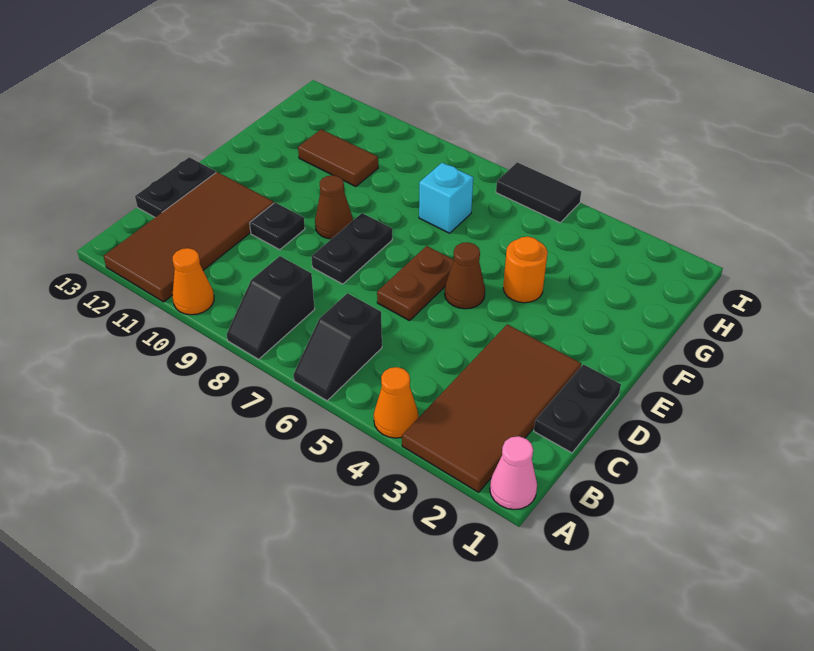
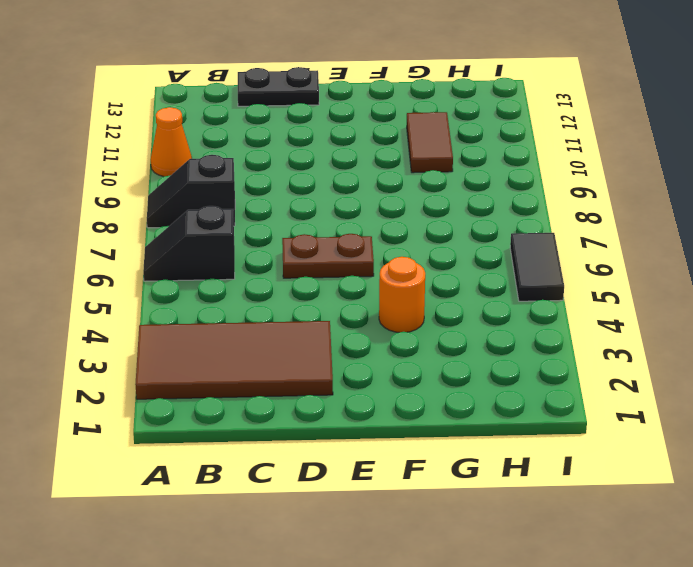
none -> pink cone A1 level 1
none -> orange cone A4 level 1
none -> brown tile A11:D12 level 1

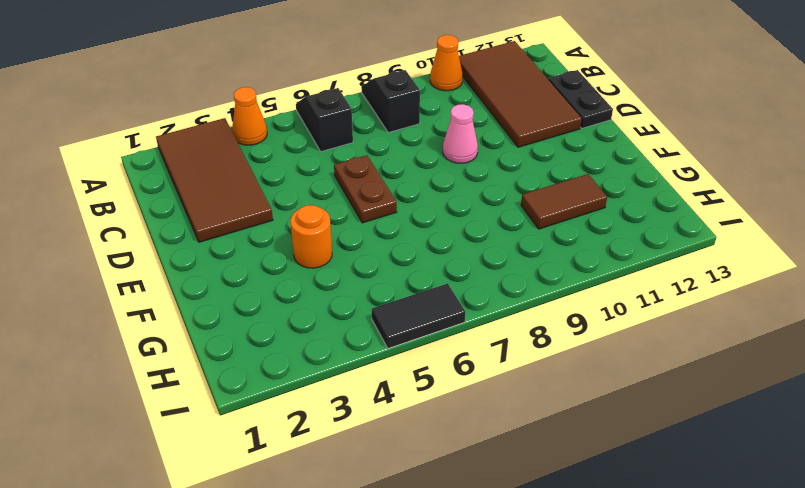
pink cone D9 level 1 -> pink cone A1 level 1
none -> black plate C1:D1 level 1
none -> black plate D8:E8 level 1
none -> black plate D10 level 1

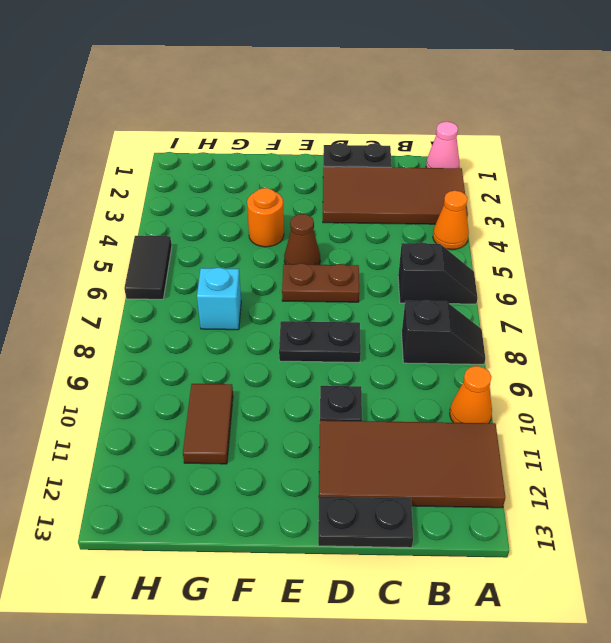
none -> brown cone E9 level 1

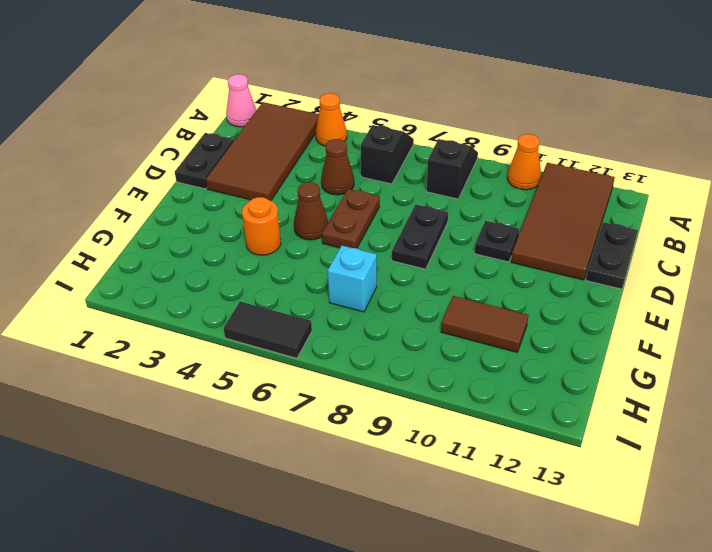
brown cone C5 level 1 -> brown cone E9 level 1

